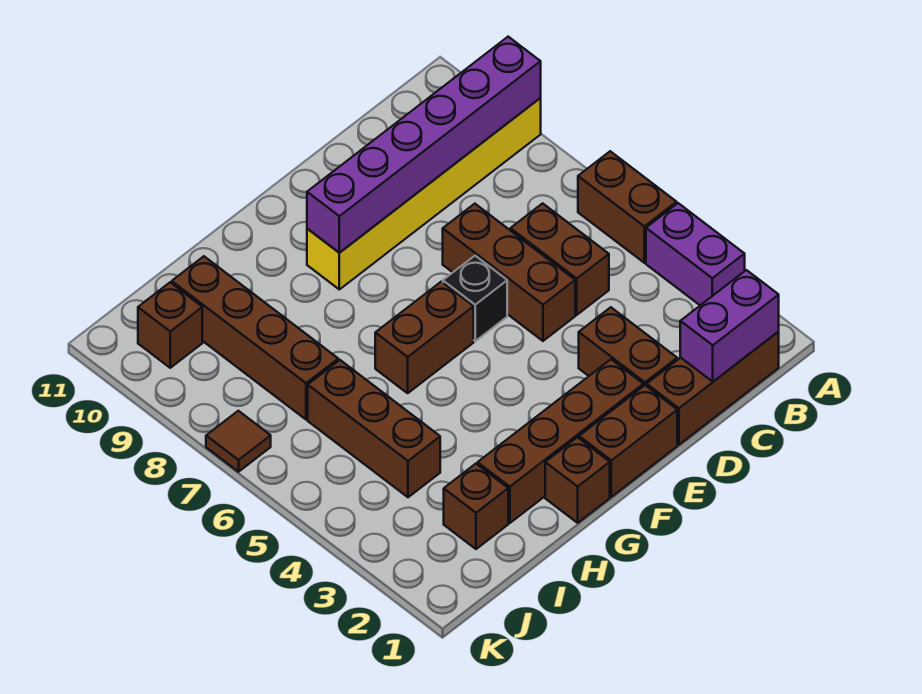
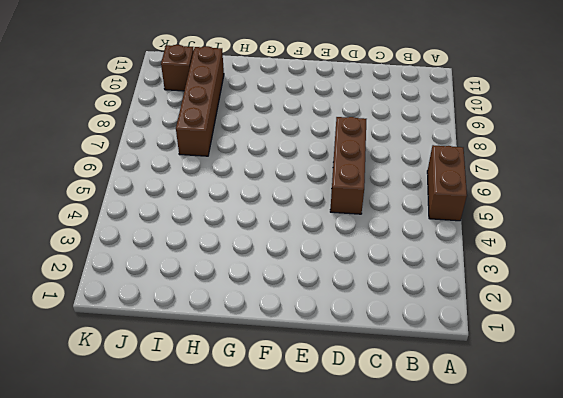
none -> purple brick A3:A4 level 1
none -> yellow brick A9:F9 level 1
none -> brown brick B1:D1 level 1

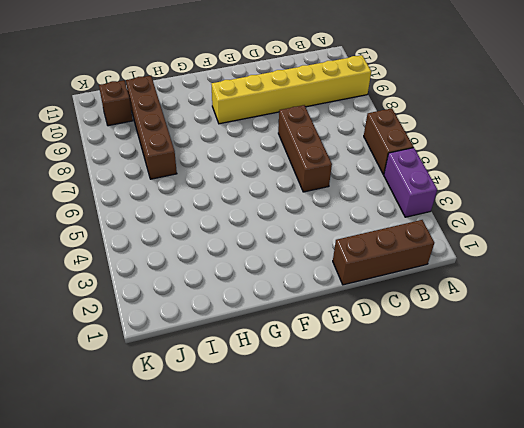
none -> brown brick C5:C6 level 1
none -> brown brick D2:D3 level 1
none -> brown brick E1:F1 level 1

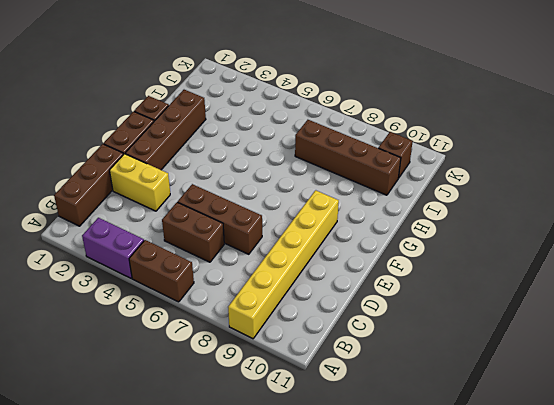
yellow brick D2:D3 level 1 -> brown brick D2:D3 level 1
none -> black brick E6 level 1
none -> brown brick F6:G6 level 1
none -> brown brick I2 level 1

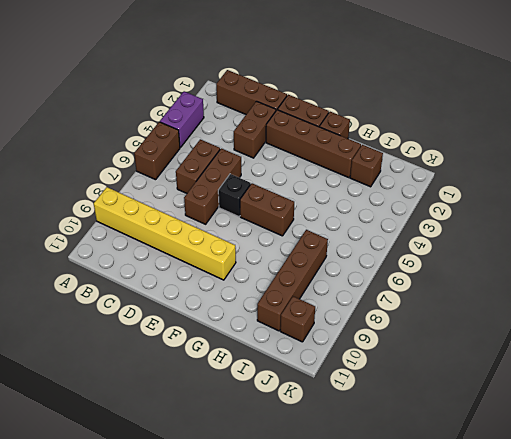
none -> brown brick I4:I6 level 1
none -> brown tile K7 level 1
none -> purple brick A9:F9 level 2

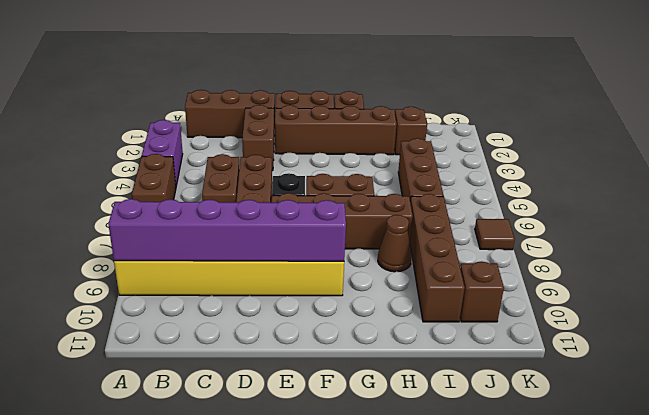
brown brick E7:H7 level 1 -> none
brown cone H8 level 1 -> none
none -> purple brick B1:C1 level 2

